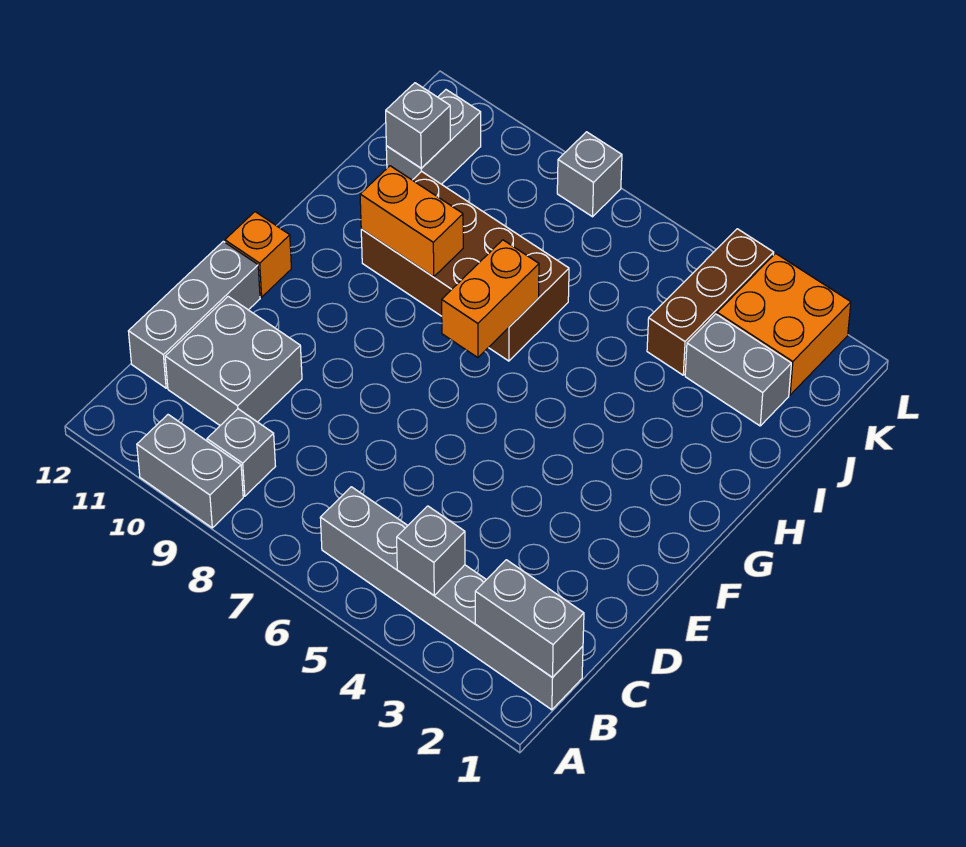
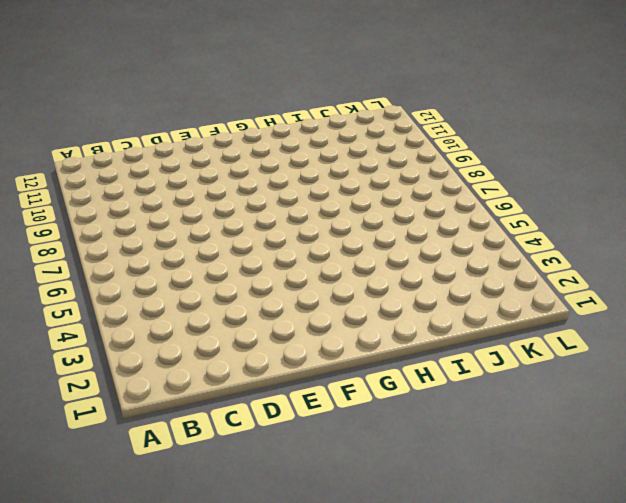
none -> grey brick A9:A10 level 1
none -> grey brick B1:B6 level 1
none -> grey brick B9 level 1

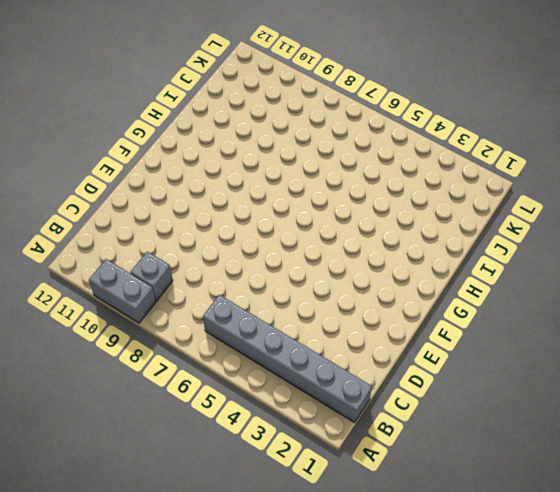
none -> grey brick C10:D11 level 1
none -> grey brick C12:E12 level 1
none -> orange brick F12 level 1

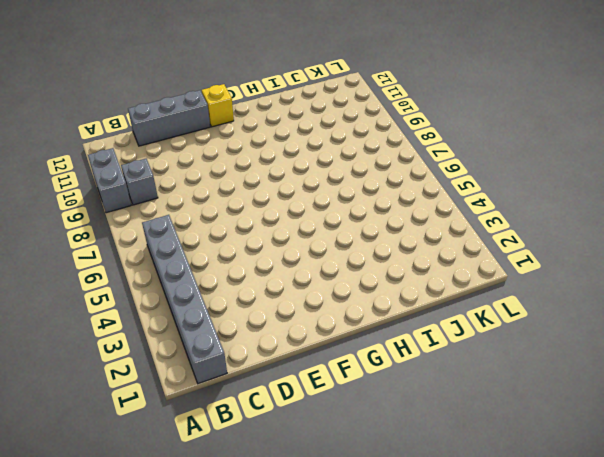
yellow brick F12 level 1 -> orange brick F12 level 1
none -> grey brick C10:D11 level 1
none -> brown brick H7:I10 level 1
none -> grey brick J2:J3 level 1

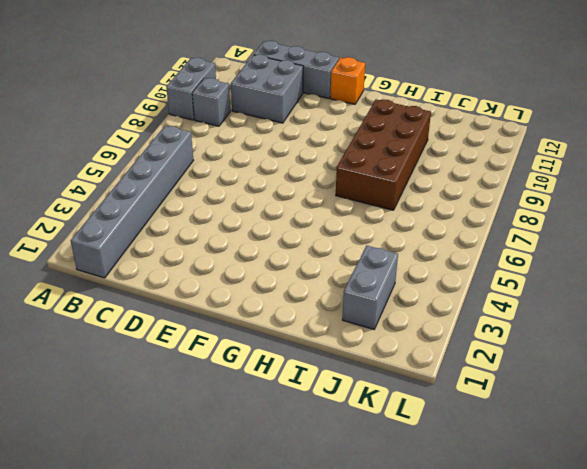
none -> brown brick J4:L4 level 1
none -> grey brick J11:K11 level 1
none -> orange brick K2:L3 level 1

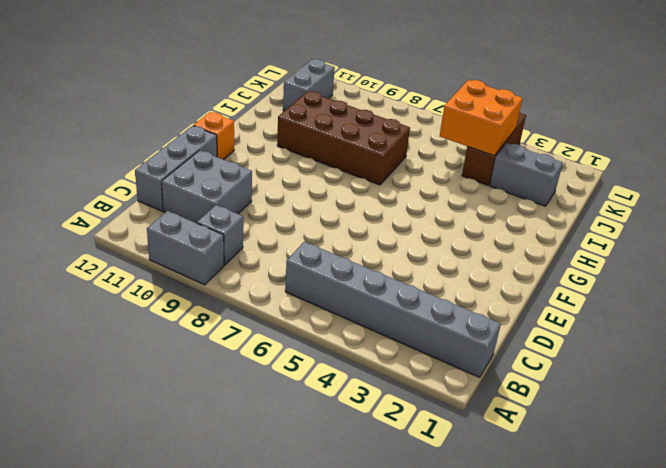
orange brick J4:K5 level 2 -> orange brick K2:L3 level 1
none -> grey brick L8 level 1
none -> grey brick B1:B2 level 2
none -> grey brick B4 level 2

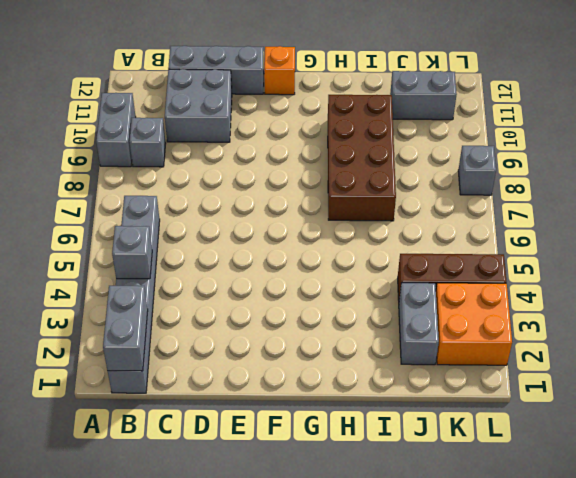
none -> orange brick G7:H7 level 2
none -> orange brick H9:H10 level 2
none -> grey brick J11 level 2

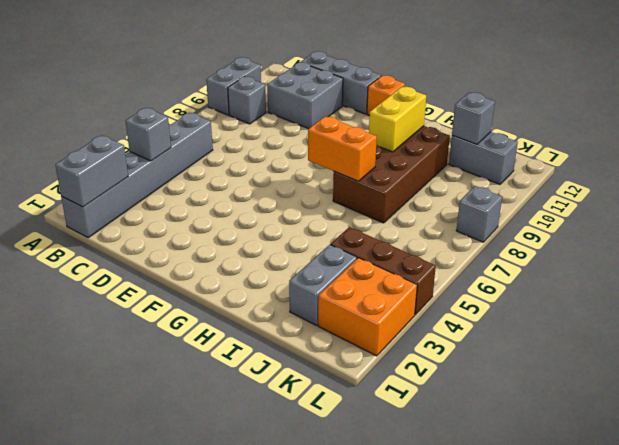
yellow brick H9:H10 level 2 -> orange brick H9:H10 level 2

